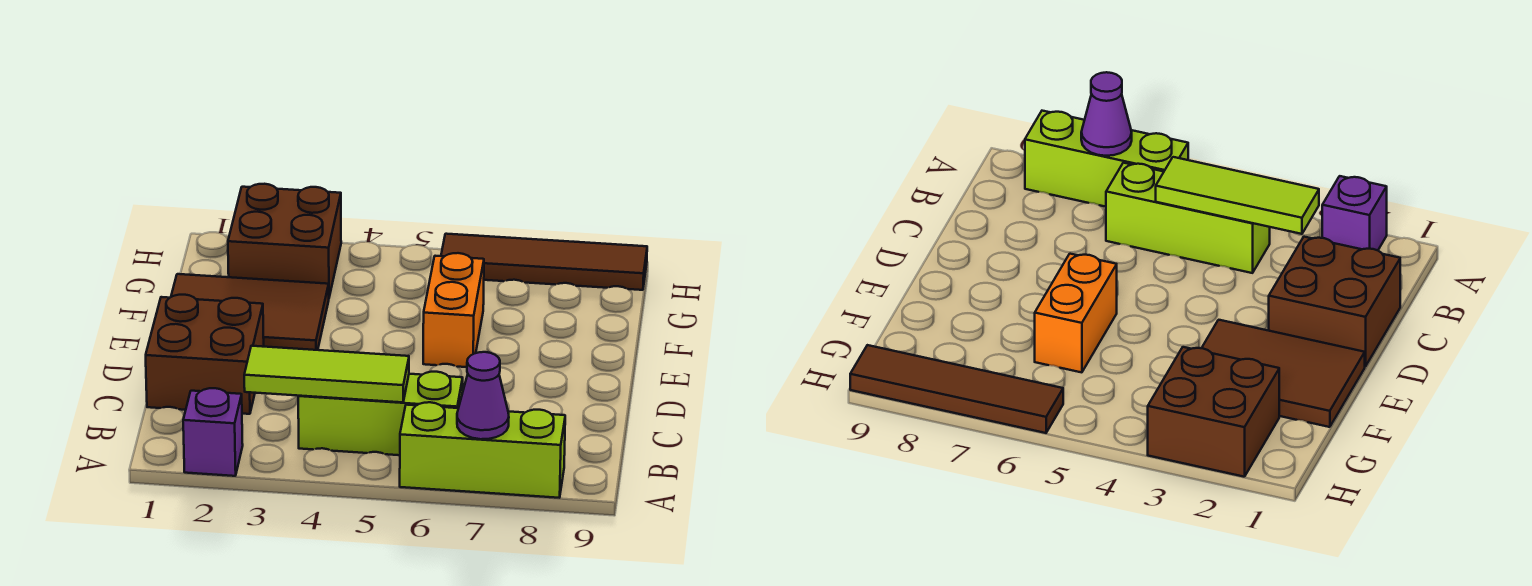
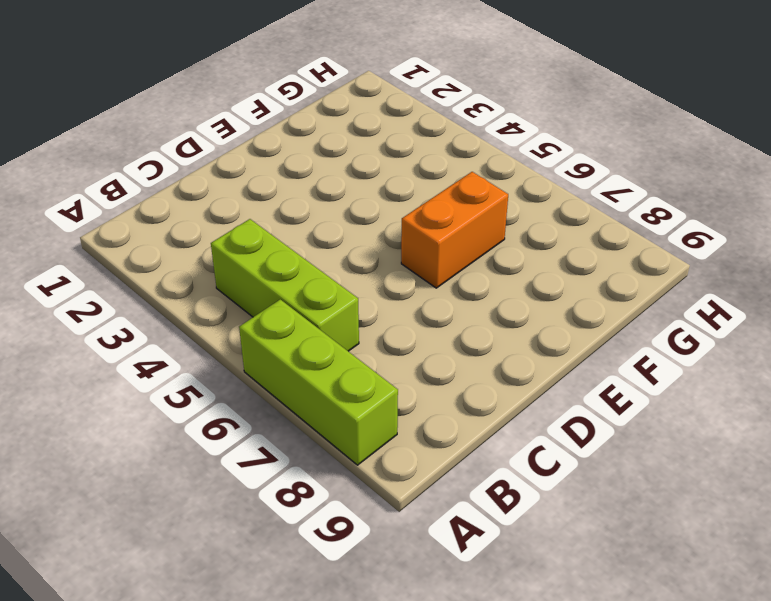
none -> purple brick A2 level 1
none -> brown brick C1:D2 level 1

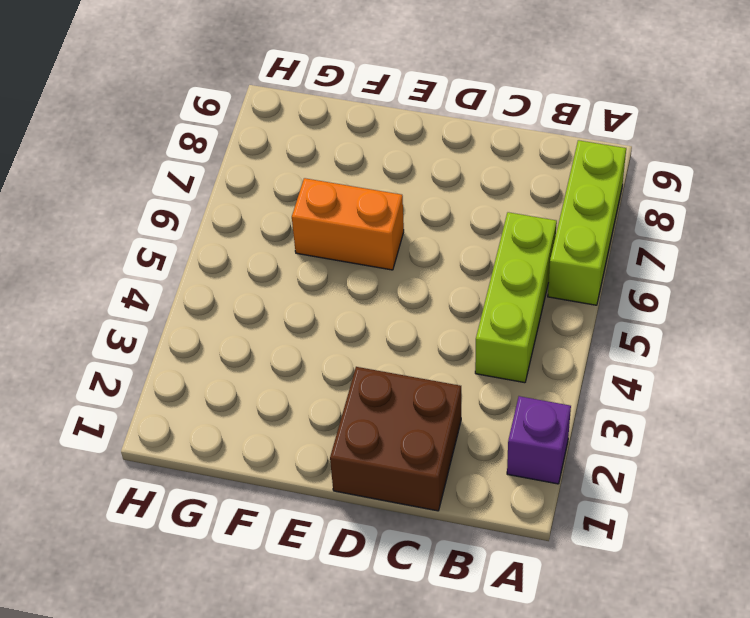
none -> brown tile E1:F3 level 1
none -> brown brick G2:H3 level 1

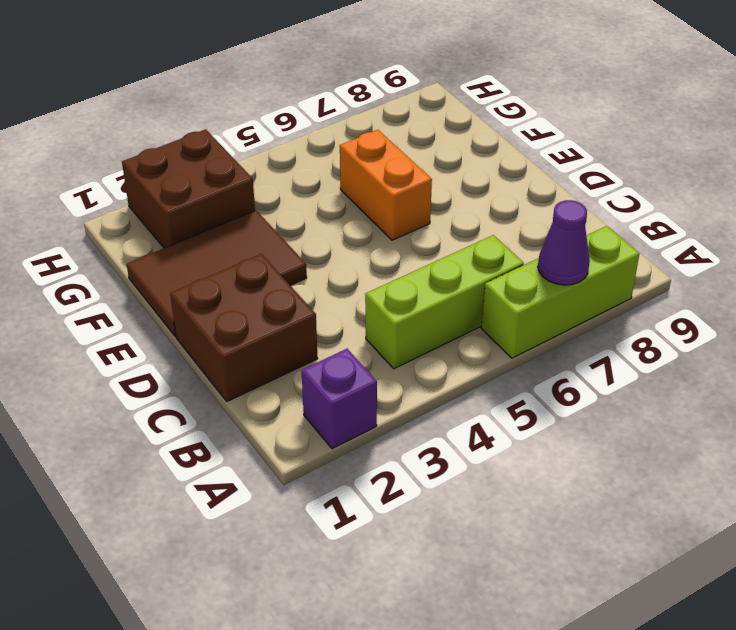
none -> brown tile H6:H9 level 1
none -> lime tile B3:B5 level 2

